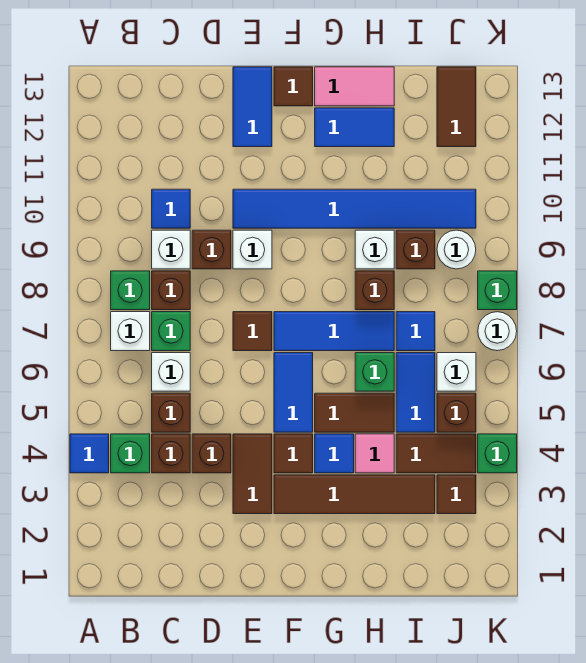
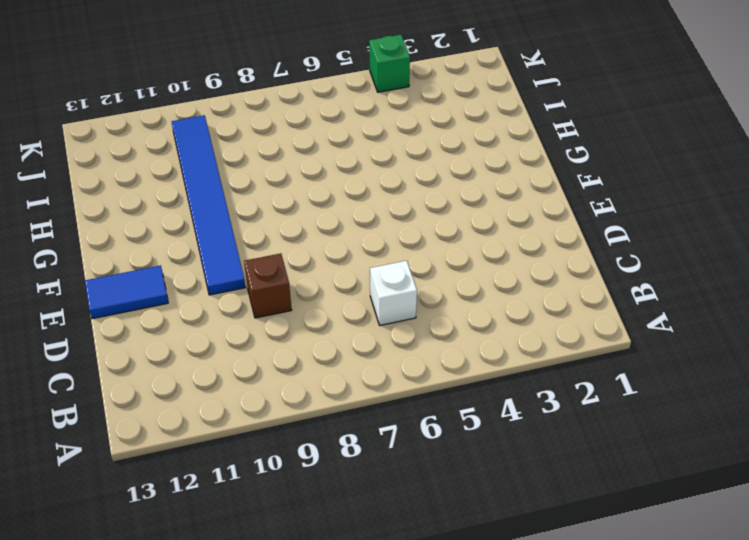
none -> blue tile A4 level 1
none -> green brick B4 level 1
none -> white brick B7 level 1
none -> green brick B8 level 1

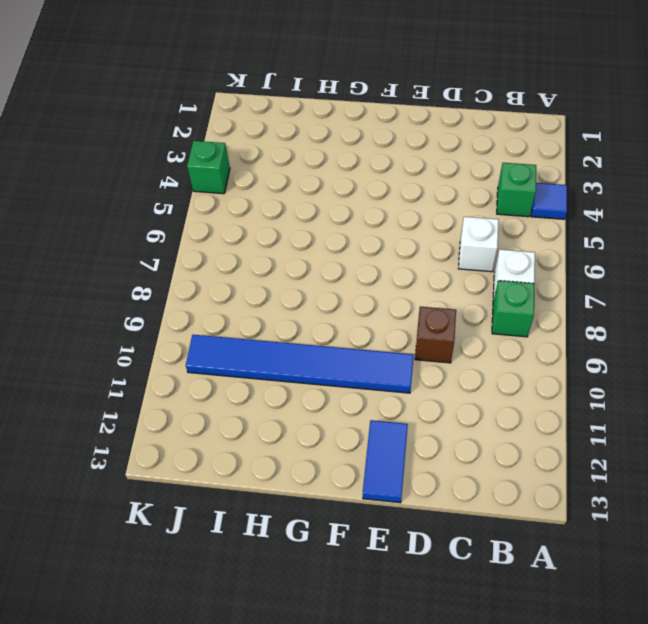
none -> brown brick C4 level 1
none -> brown brick C5 level 1
none -> green brick C7 level 1
none -> brown brick C8 level 1

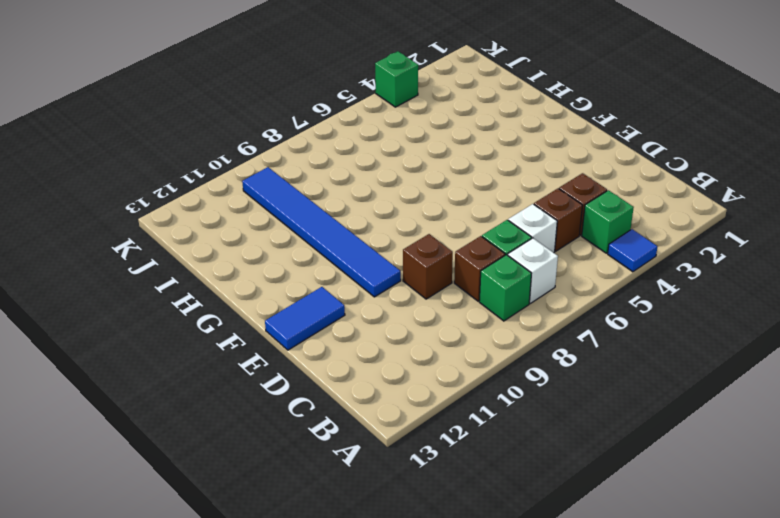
none -> white brick C9 level 1
none -> blue tile C10 level 1
none -> brown brick D4 level 1
none -> brown tile E3:E4 level 1

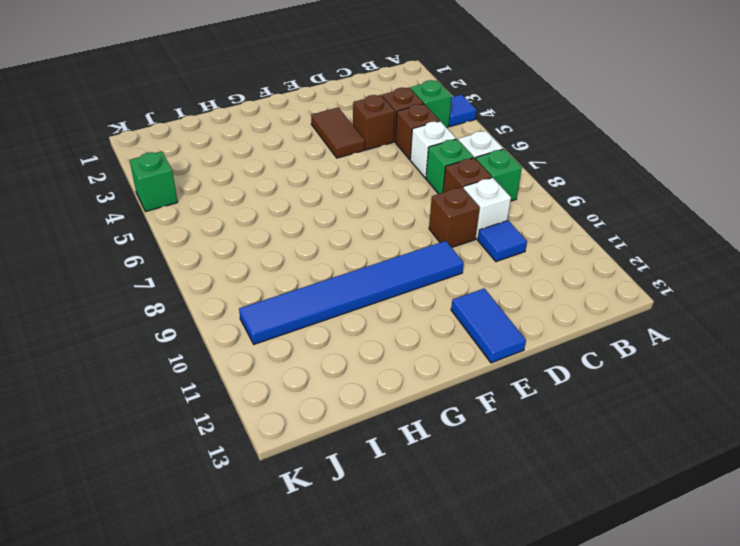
none -> brown tile E7 level 1
none -> white brick E9 level 1
none -> brown tile F3:I3 level 1
none -> brown tile F4 level 1

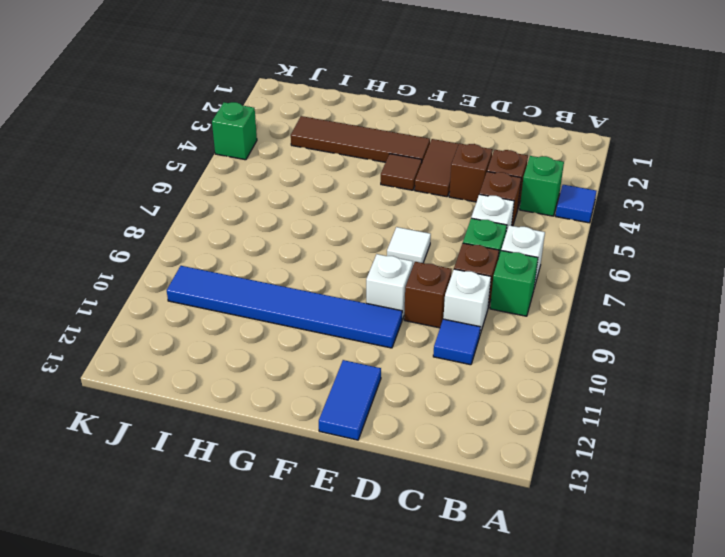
white tile E7 level 1 -> brown tile E7 level 1
none -> blue tile F5:F6 level 1
none -> blue tile F7:H7 level 1
none -> brown tile F13 level 1
none -> blue tile G4 level 1

